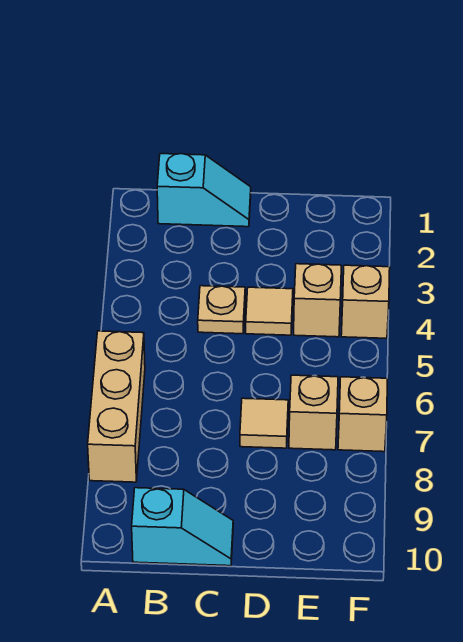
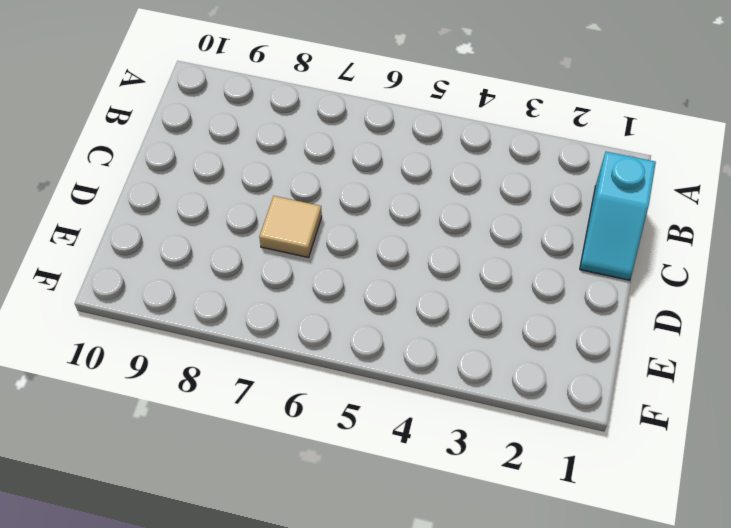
none -> tan brick A6:A8 level 1
none -> cyan slope B10:C10 level 1 top B

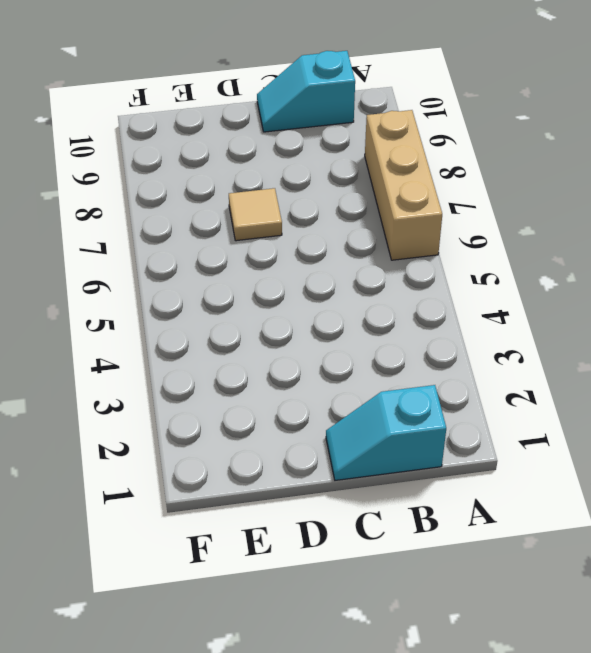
none -> tan plate C4 level 1
none -> tan tile D4 level 1

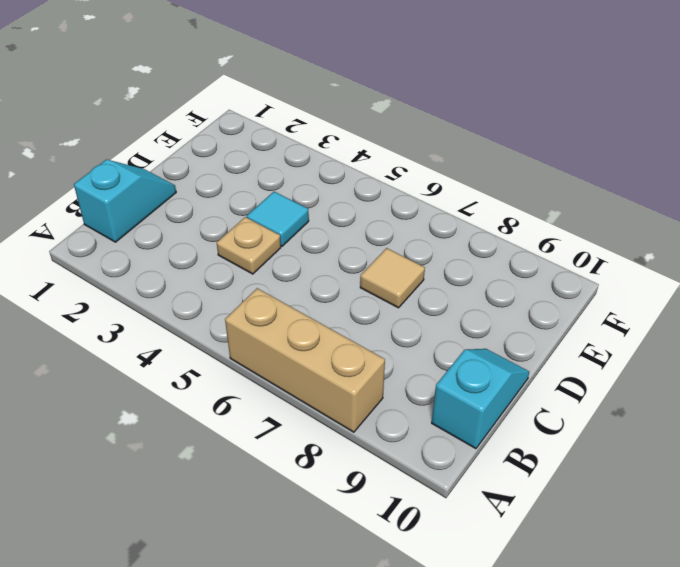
cyan tile D4 level 1 -> tan tile D4 level 1
none -> tan brick E4 level 1
none -> tan brick E7 level 1

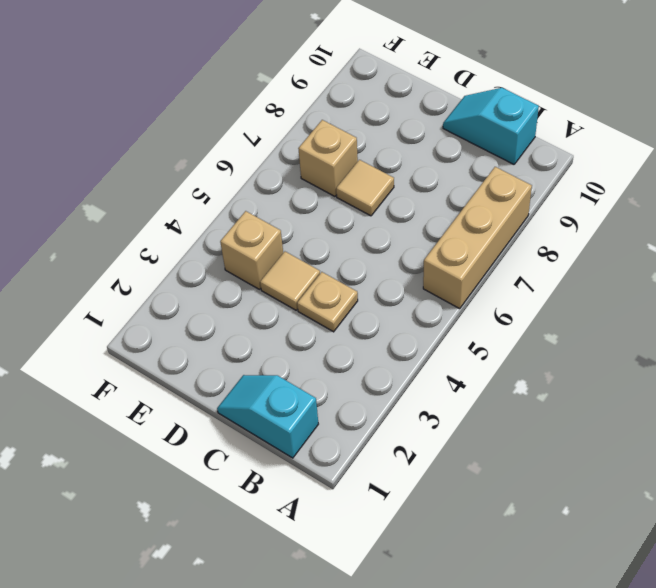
none -> tan brick F4 level 1
none -> tan brick F7 level 1

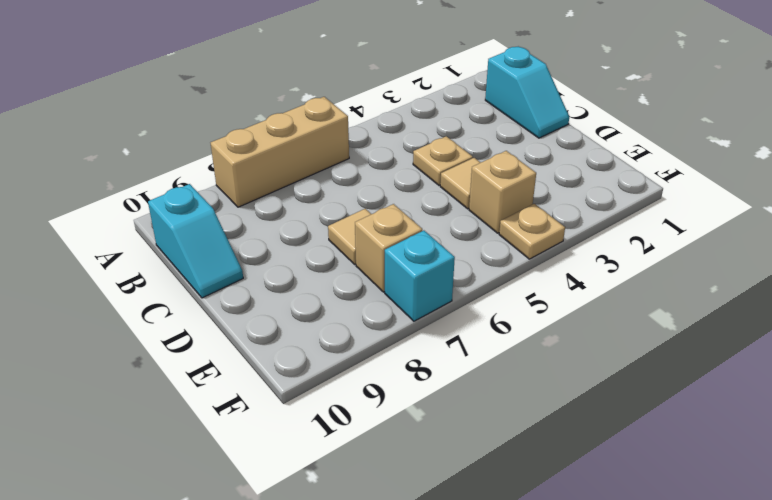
tan plate F4 level 1 -> tan brick F4 level 1
cyan brick F7 level 1 -> tan brick F7 level 1

